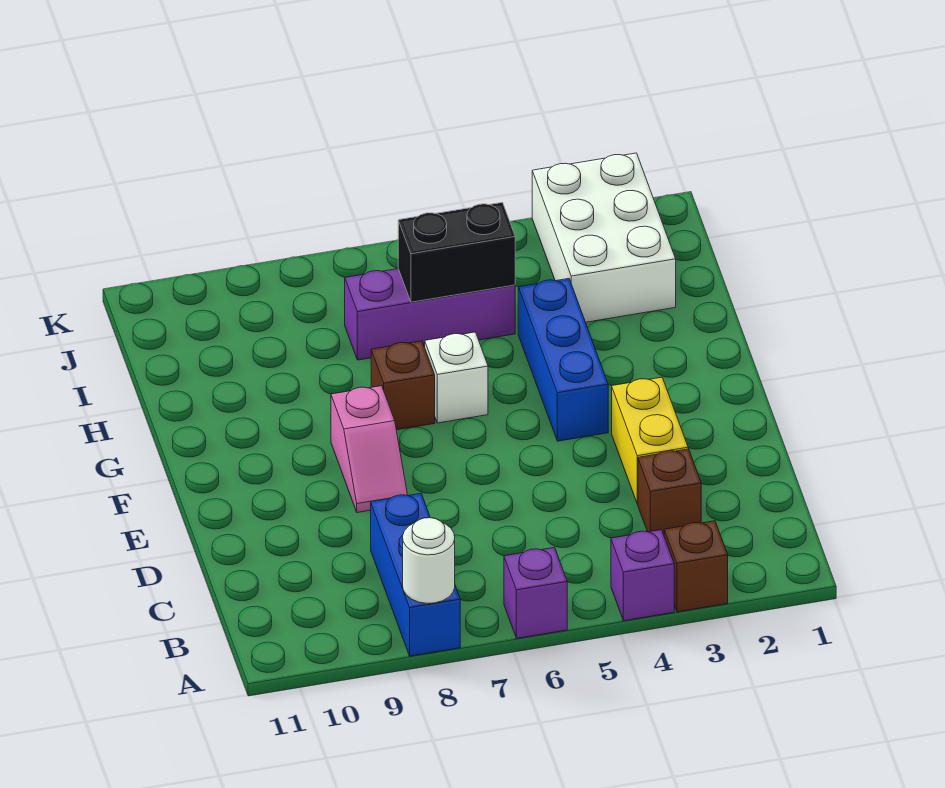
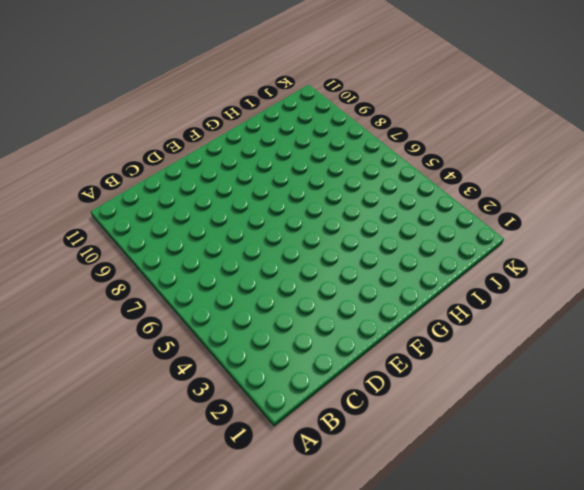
none -> brown brick A3 level 1
none -> purple brick A4 level 1
none -> purple brick A6 level 1

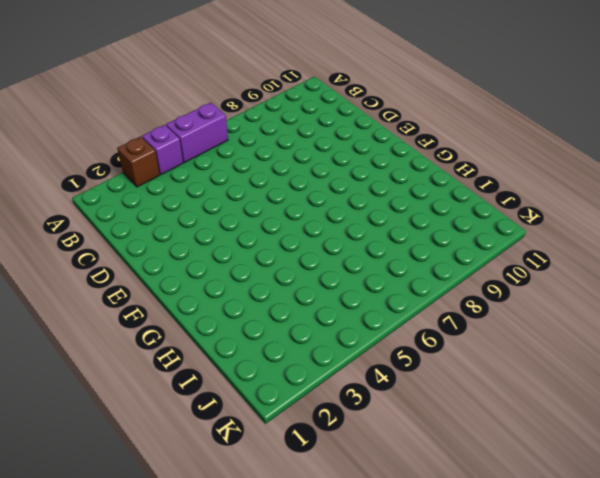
purple brick A5:A6 level 1 -> purple brick A6 level 1
none -> blue brick A8:C8 level 1
none -> brown brick C3 level 1
none -> yellow brick D3:E3 level 1

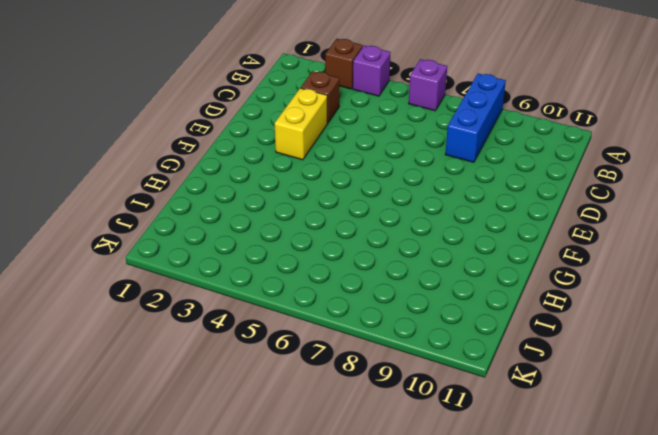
none -> pink slope E8:F8 level 1 top F
none -> blue brick F4:H4 level 1
none -> white brick G6 level 1

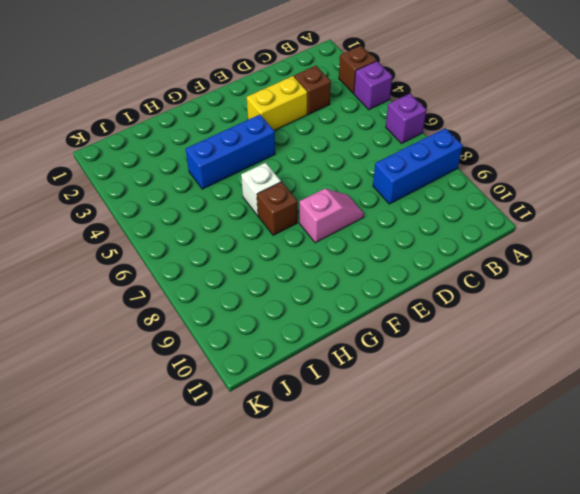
none -> white brick I2:K3 level 1
none -> purple brick I5:I7 level 1
none -> white round brick A8 level 2

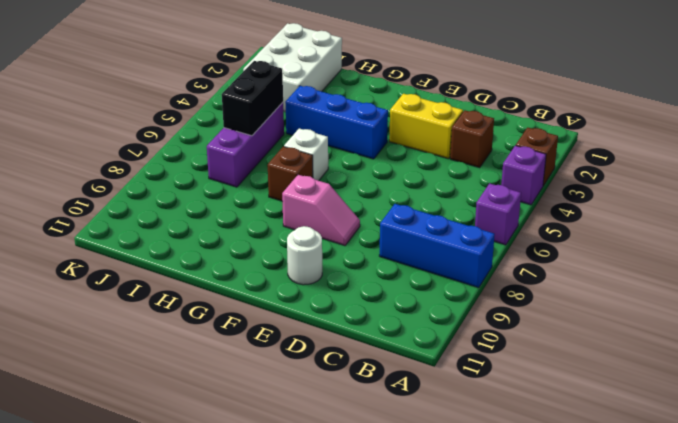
white round brick E10 level 1 -> white round brick A8 level 2
white brick I1:J3 level 1 -> white brick I2:K3 level 1

